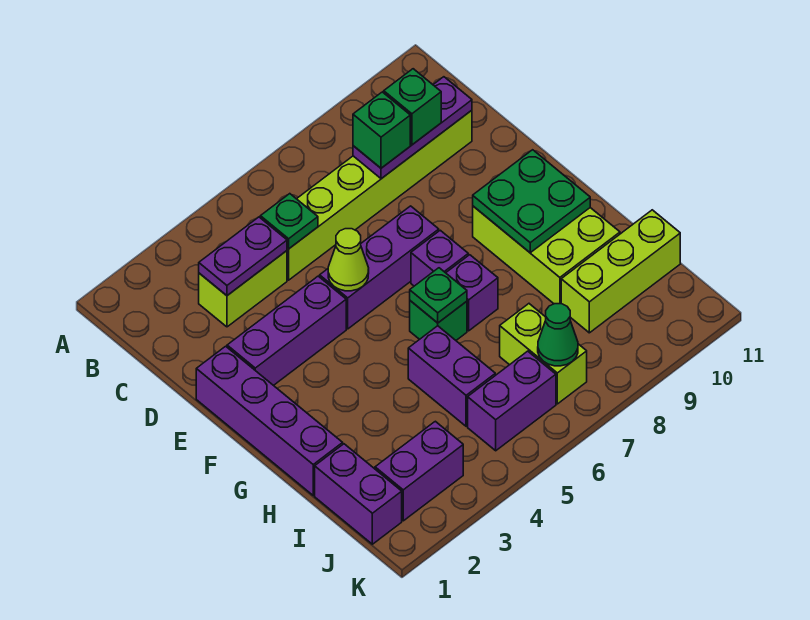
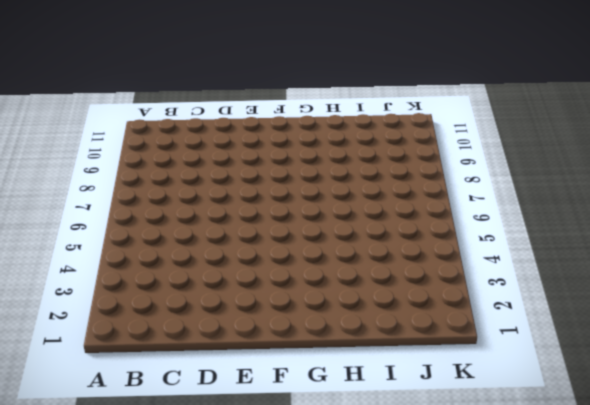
none -> lime brick C3:C4 level 1
none -> lime brick C5:C10 level 1
none -> purple brick E1:H1 level 1

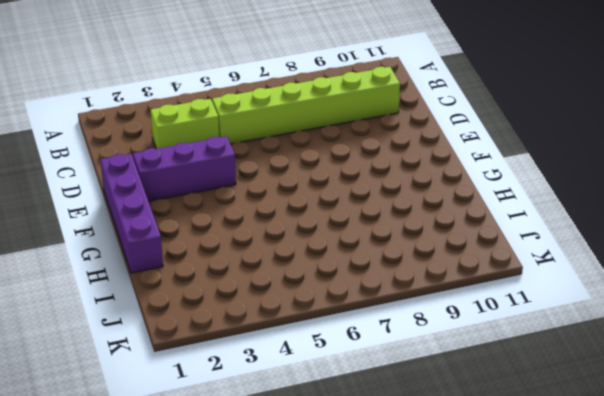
none -> purple brick E5:E7 level 1
none -> purple brick F7 level 1
none -> lime brick F9:H10 level 1

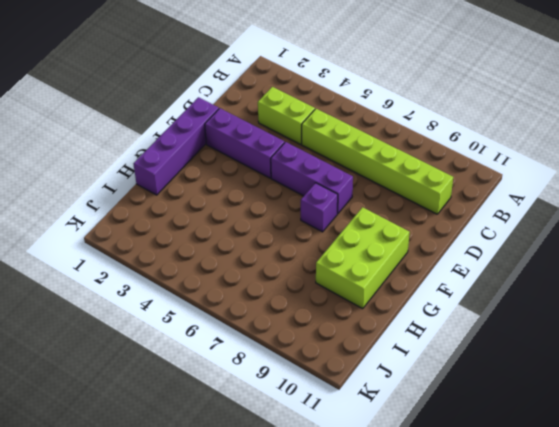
none -> green brick G6 level 1
none -> purple brick G7 level 1
none -> purple brick H5:I5 level 1

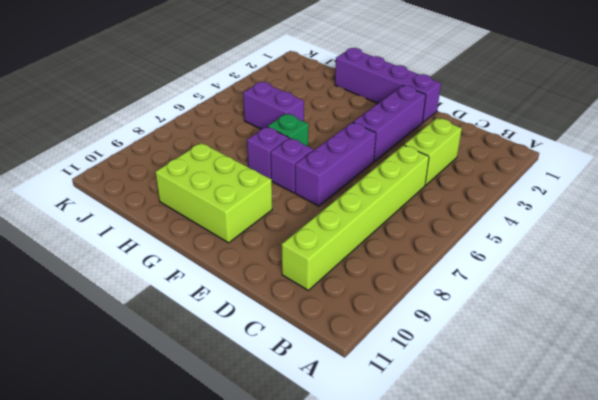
none -> purple brick I1:J1 level 1
none -> lime brick I7:J7 level 1
none -> lime brick I9:I11 level 1

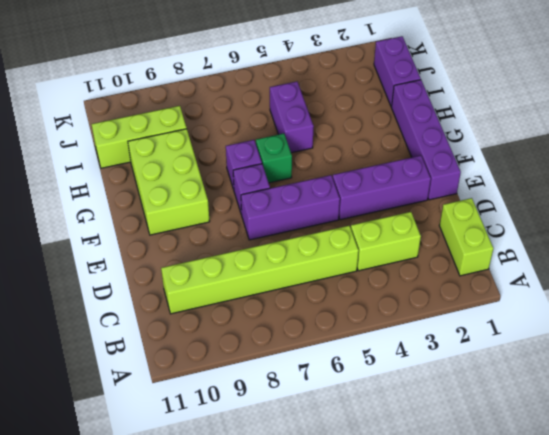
lime brick B1:C1 level 1 -> lime brick I7:J7 level 1
none -> purple brick J2:J3 level 1
none -> purple brick J5:J6 level 1
none -> purple plate C3:C4 level 2

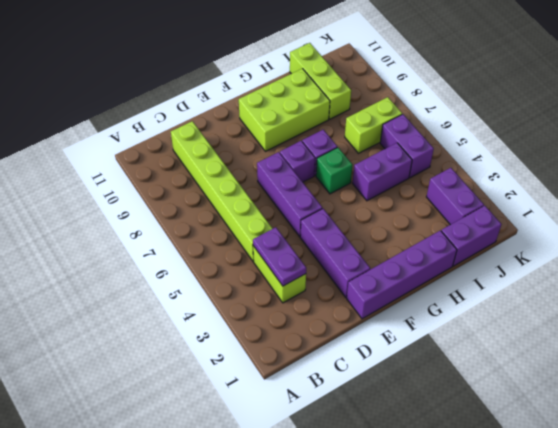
none -> green plate C5 level 2
none -> purple plate C8:C10 level 2
none -> lime cone E5 level 2

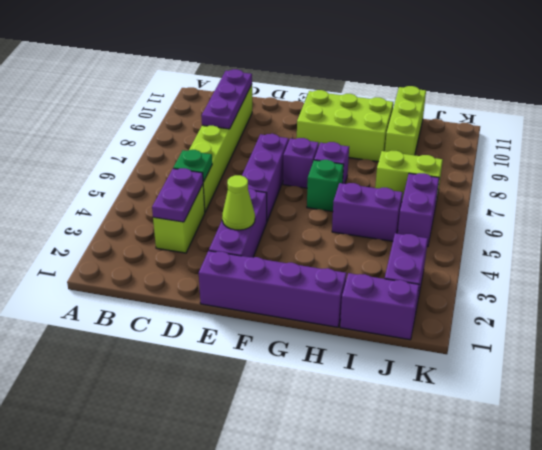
lime cone E3 level 2 -> lime cone E5 level 2
none -> green plate F9:G10 level 2
none -> green plate G6 level 2
none -> green cone J7 level 2

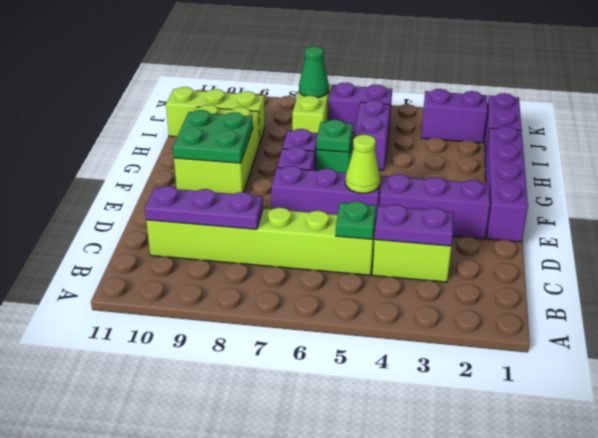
none -> green brick C8 level 3
none -> green brick C9 level 3

